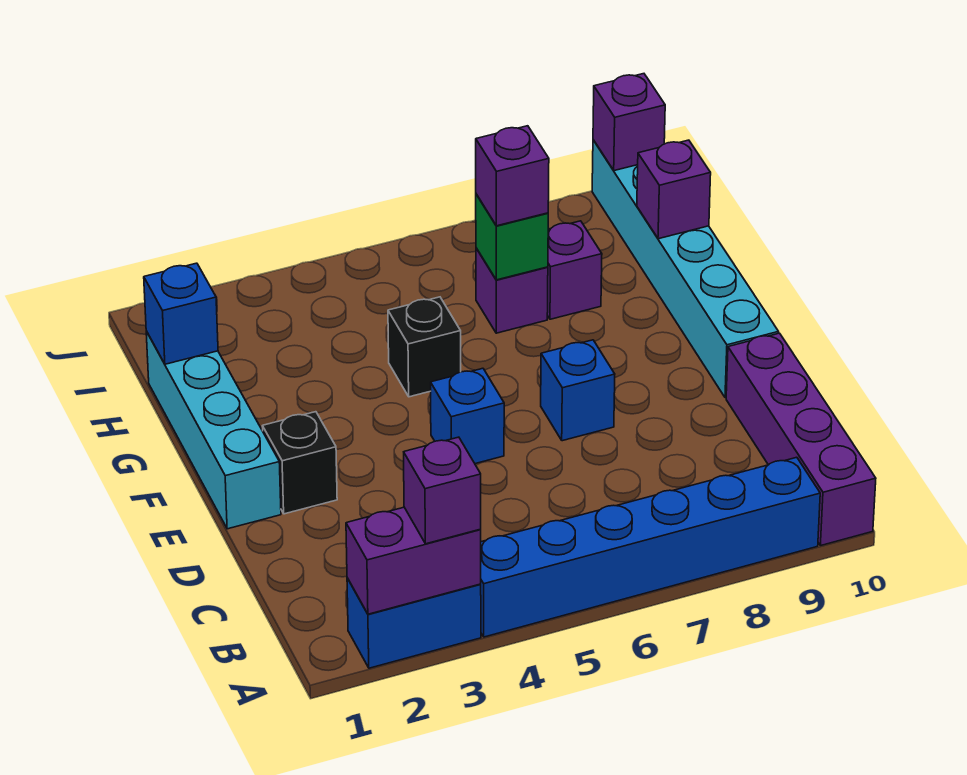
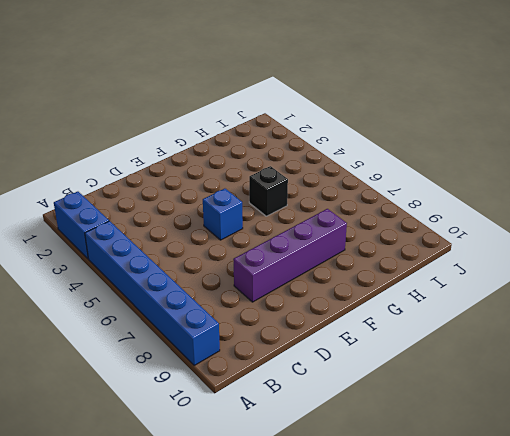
purple brick D8:G8 level 1 -> purple brick A10:D10 level 1
none -> cyan brick E1:H1 level 1
none -> black brick E2 level 1
none -> blue brick E7 level 1

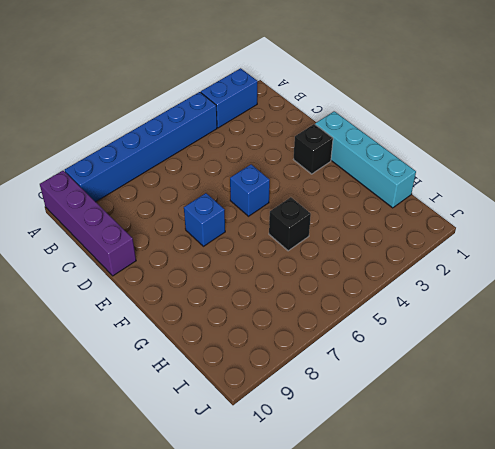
none -> cyan brick E10:J10 level 1
none -> purple brick H7 level 1
none -> purple brick H8 level 1

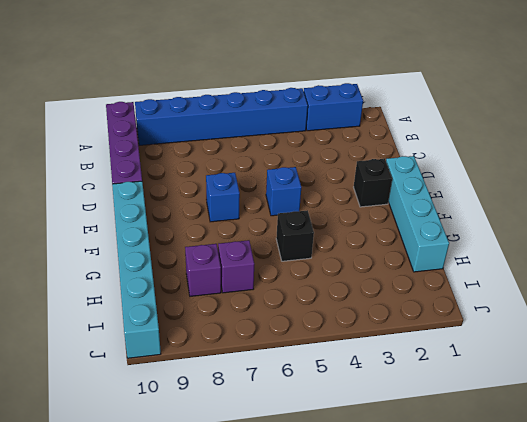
none -> purple brick A2:A3 level 2
none -> blue brick H1 level 2
none -> green brick H7 level 2

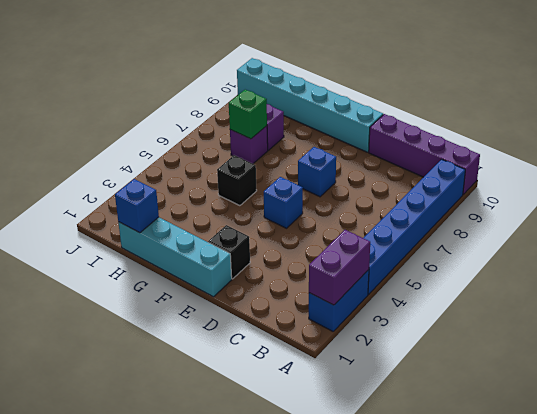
none -> purple brick H10 level 2
none -> purple brick J10 level 2
none -> purple brick A3 level 3

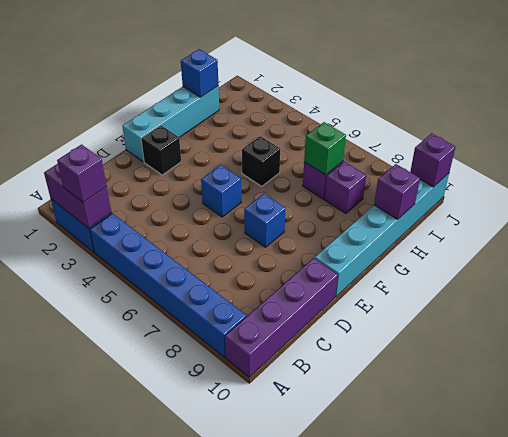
none -> purple brick H7 level 3

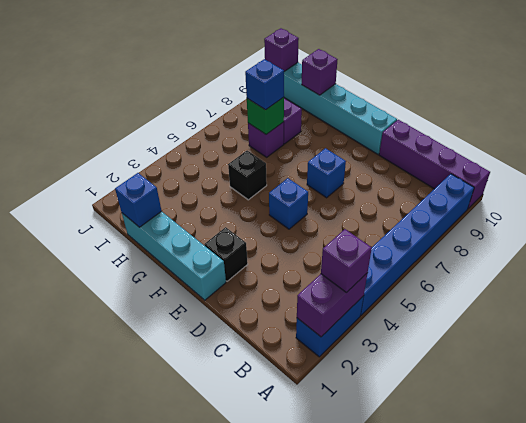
blue brick H7 level 3 -> purple brick H7 level 3

